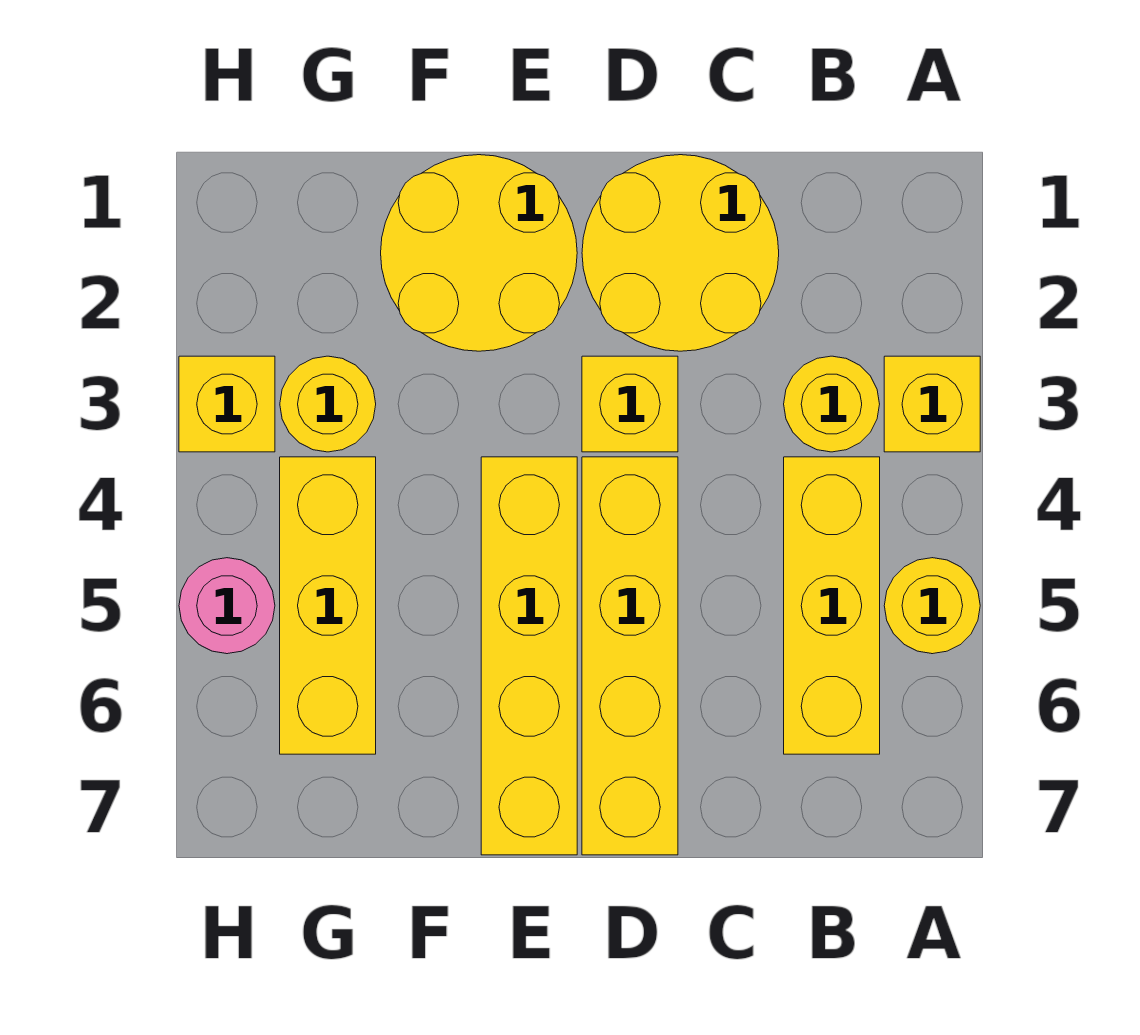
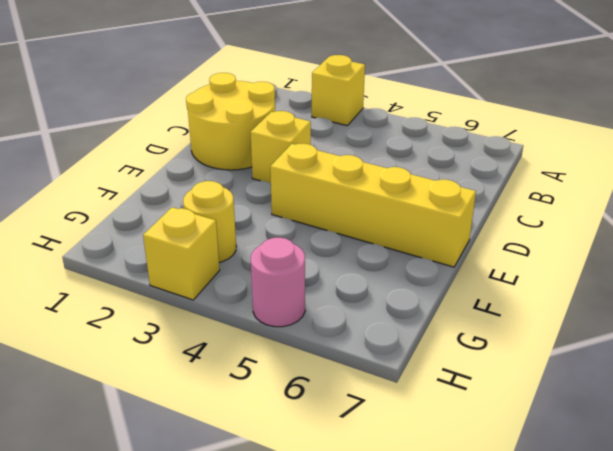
none -> yellow round brick A5 level 1
none -> yellow round brick B3 level 1
none -> yellow brick B4:B6 level 1

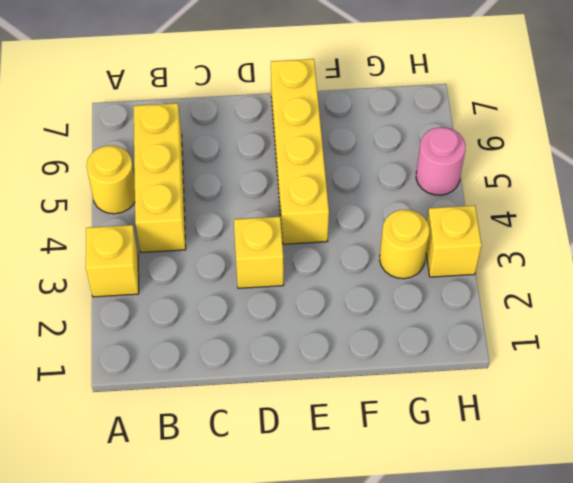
none -> yellow round brick B3 level 1
none -> yellow round brick C1:D2 level 1
none -> yellow brick D4:D7 level 1

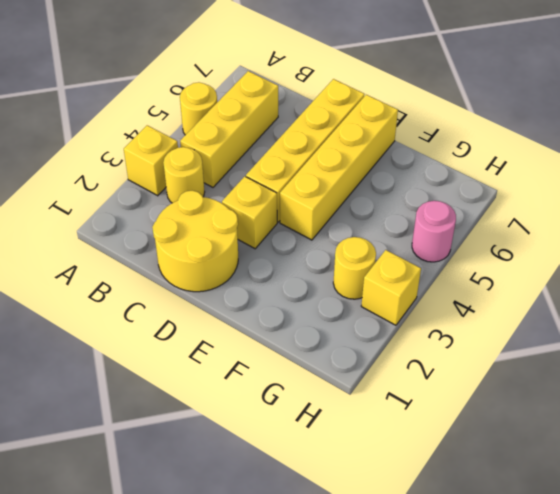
none -> yellow round brick E1:F2 level 1
none -> yellow brick G4:G6 level 1

